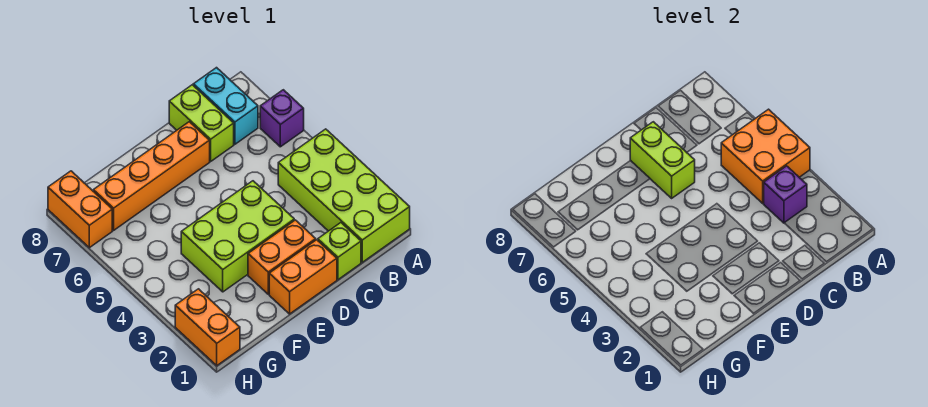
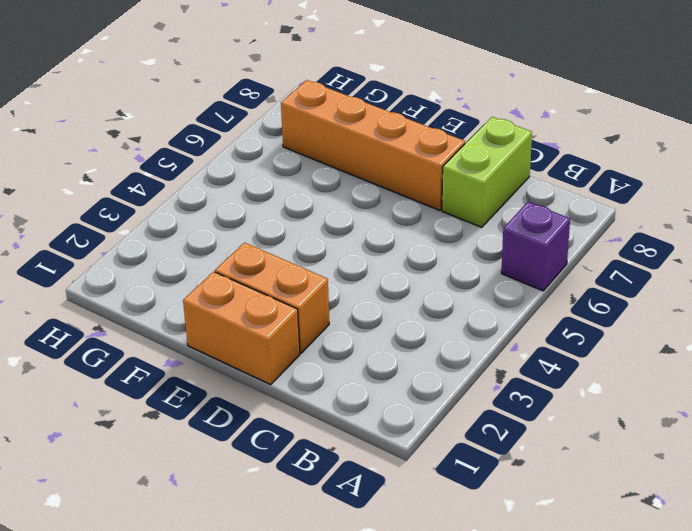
none -> lime brick A1:B4 level 1
none -> cyan brick B7:B8 level 1
none -> lime brick C1 level 1

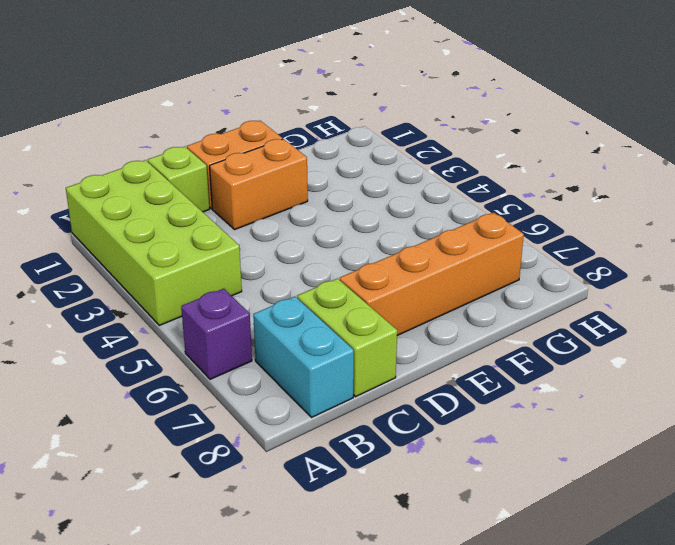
none -> lime brick D3:F4 level 1
none -> orange brick H1:H2 level 1
none -> orange brick H7:H8 level 1

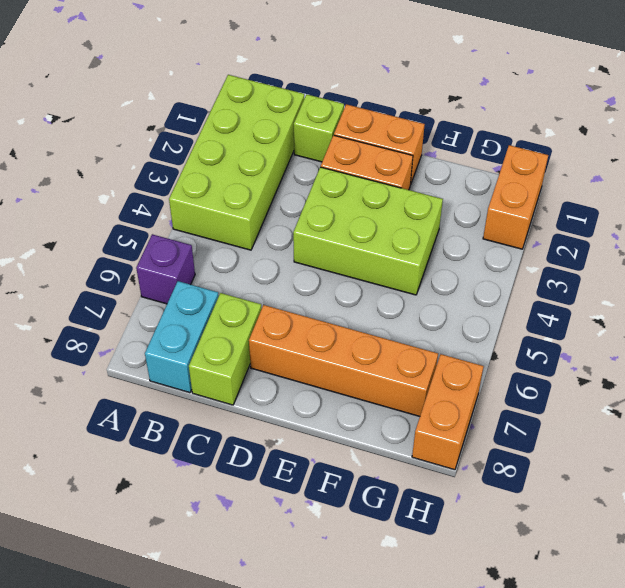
none -> orange brick A4:B5 level 2
none -> purple brick B3 level 2
none -> lime brick D6:D7 level 2

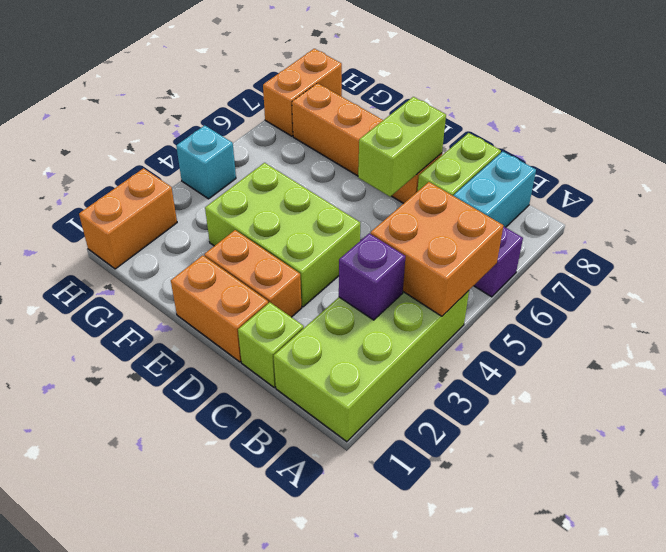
cyan brick H4 level 1 -> none

